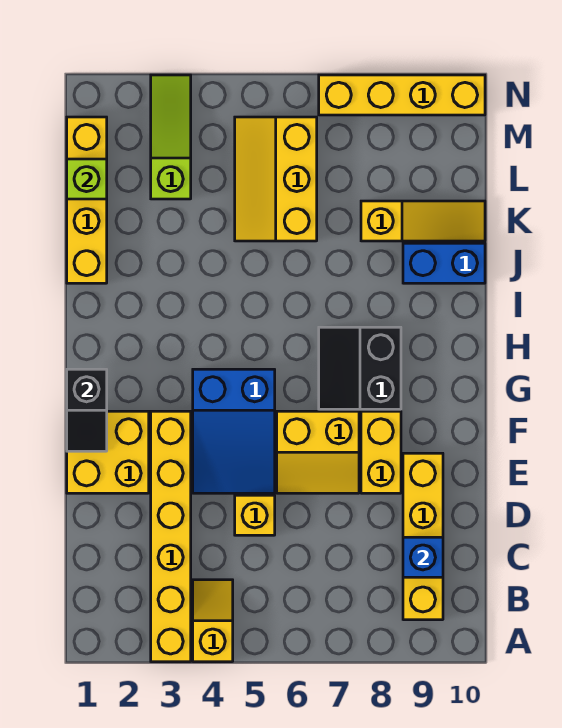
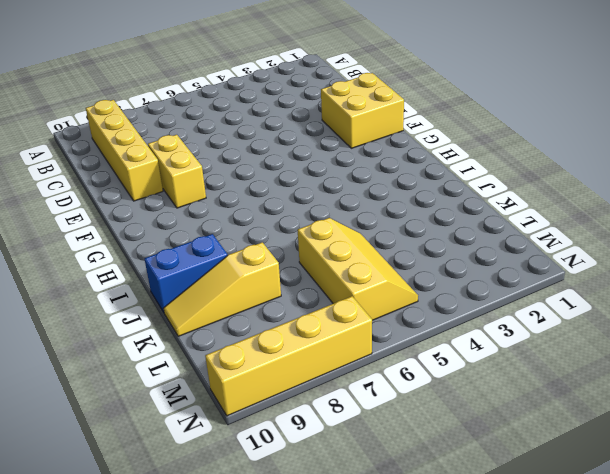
none -> yellow brick A3:F3 level 1
none -> yellow slope A4:B4 level 1 top A
none -> yellow brick D5 level 1

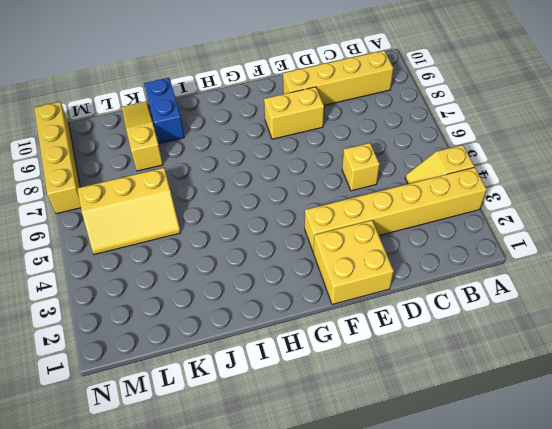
none -> blue slope E4:G5 level 1 top G
none -> yellow slope E6:F7 level 1 top F
none -> black slope G7:H8 level 1 top 8

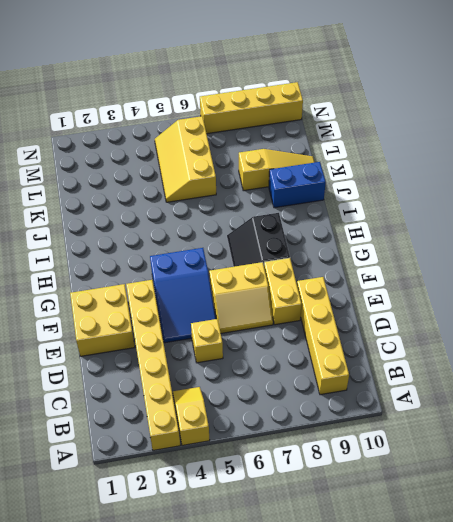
none -> yellow brick J1:M1 level 1
none -> lime slope L3:N3 level 1 top L
none -> blue brick C9 level 2

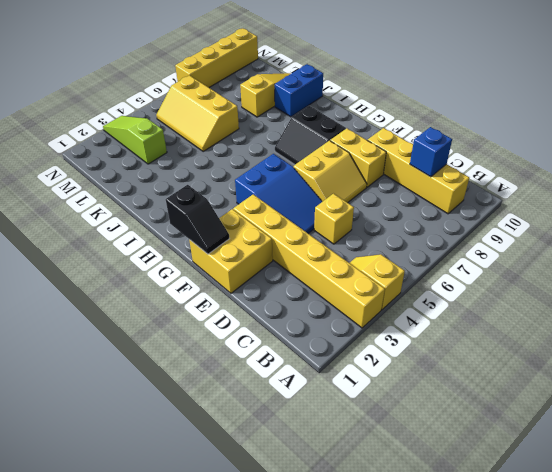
none -> yellow brick J1:M1 level 1
none -> lime brick L1 level 2

